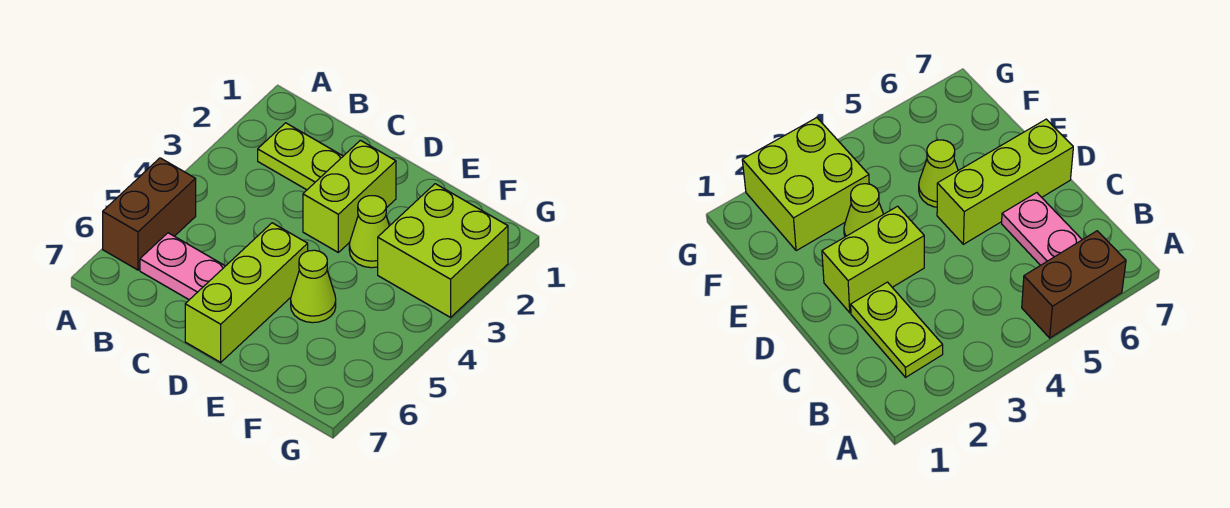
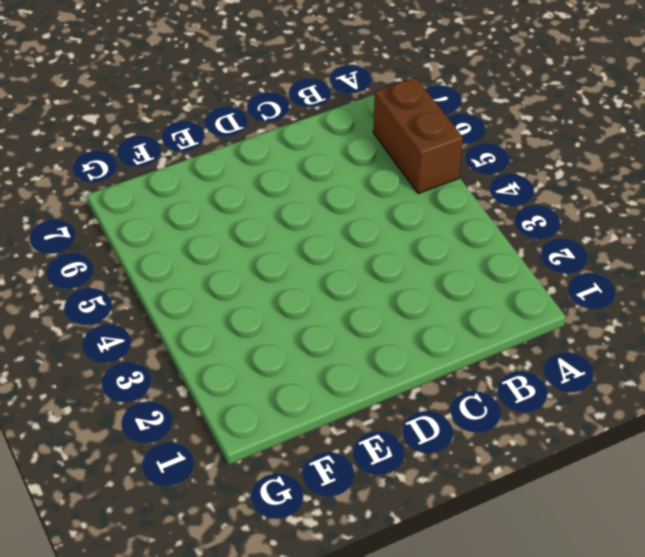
none -> lime plate B2:C2 level 1
none -> pink plate B6:C6 level 1

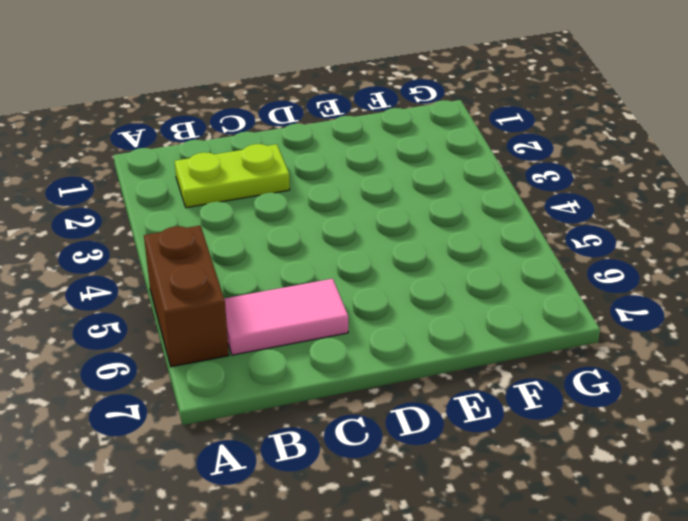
pink tile B6:C6 level 1 -> pink plate B6:C6 level 1
none -> lime brick D2:D3 level 1
none -> lime brick D5:D7 level 1

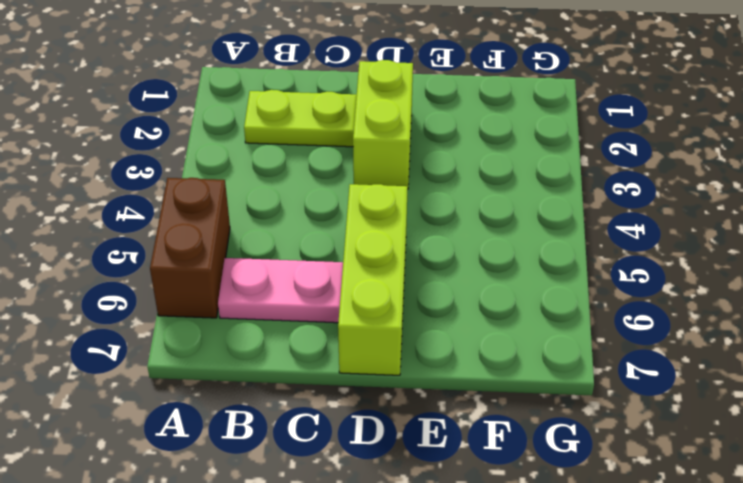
none -> lime cone E3 level 1
none -> lime cone E5 level 1

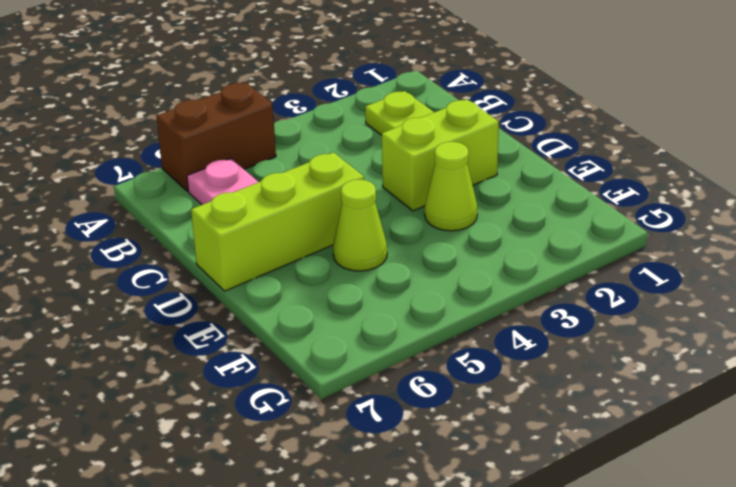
none -> lime brick F2:G3 level 1

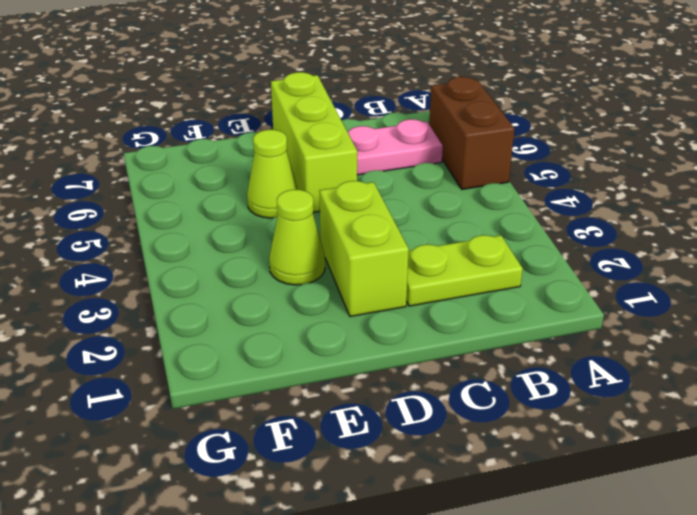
none -> lime brick F2:G3 level 1

